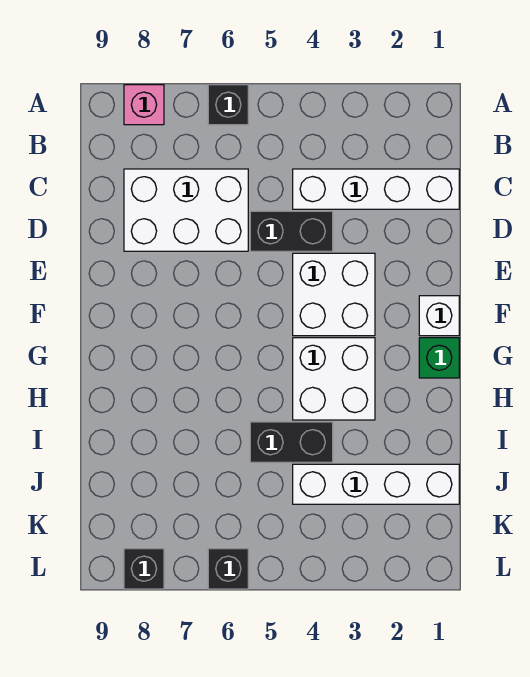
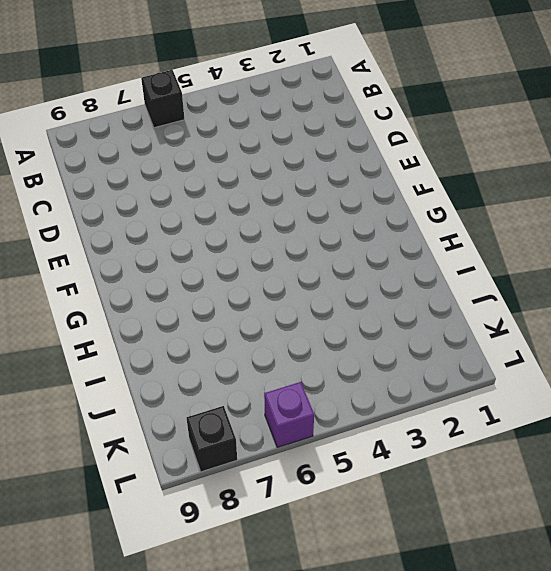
purple brick L6 level 1 -> black brick L6 level 1
none -> pink brick A8 level 1
none -> white brick C1:C4 level 1
none -> white brick C6:D8 level 1

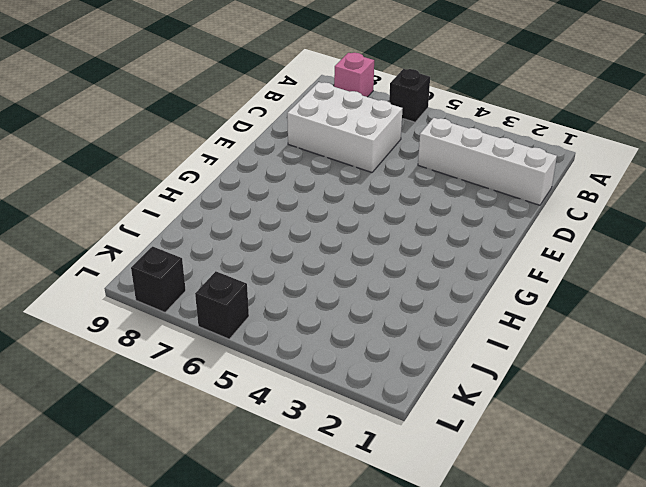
none -> black brick D4:D5 level 1
none -> white brick E3:F4 level 1
none -> white brick F1 level 1

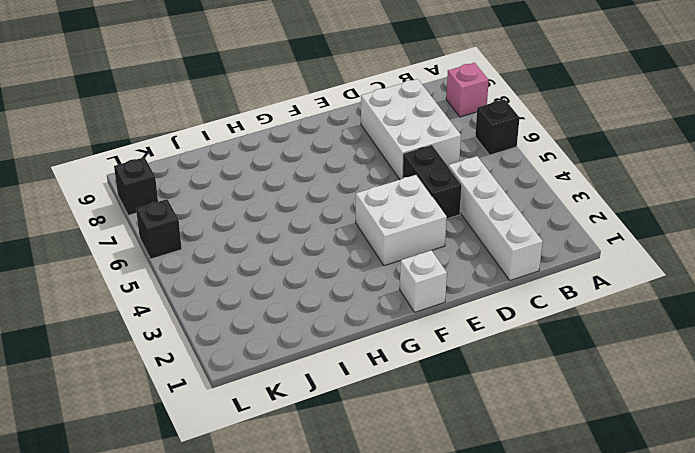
none -> green brick G1 level 1
none -> white brick G3:H4 level 1
none -> black brick I4:I5 level 1

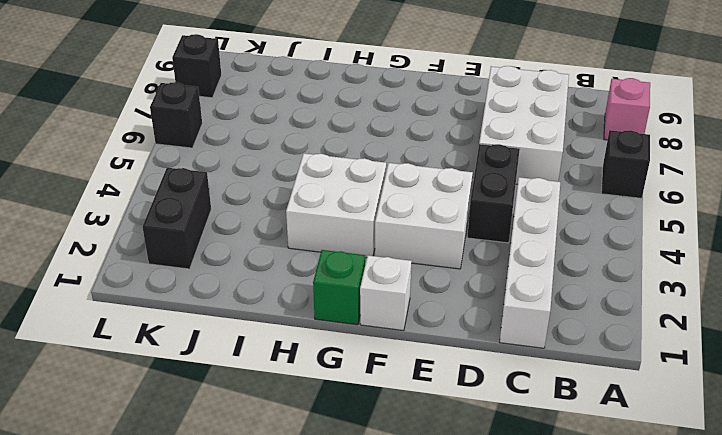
black brick K2:K3 level 1 -> black brick I4:I5 level 1
none -> white brick J1:J4 level 1

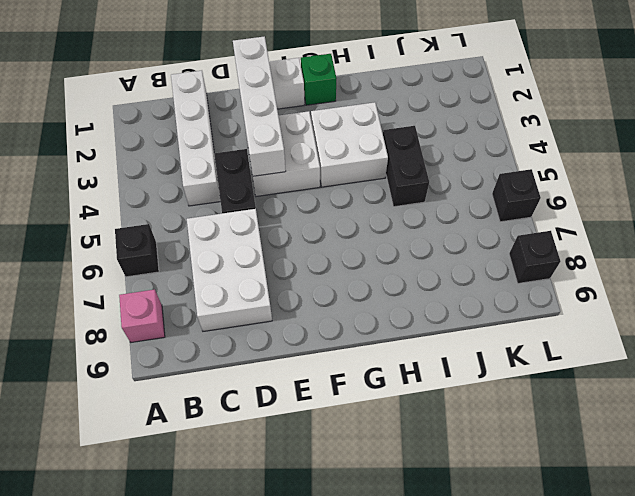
white brick E1:E4 level 2 -> white brick J1:J4 level 1

